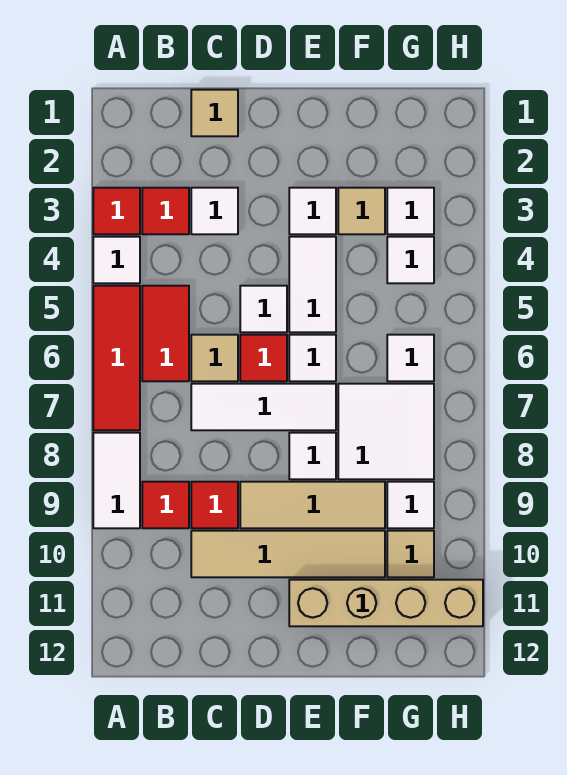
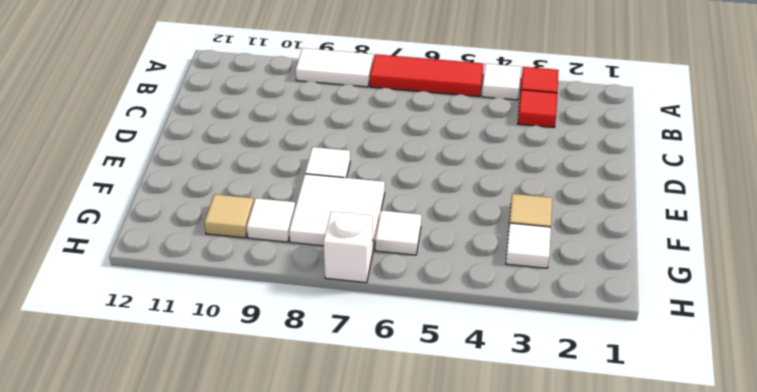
white brick H7 level 1 -> none
none -> red tile B5:B6 level 1
none -> red tile B9 level 1
none -> tan tile C1 level 1

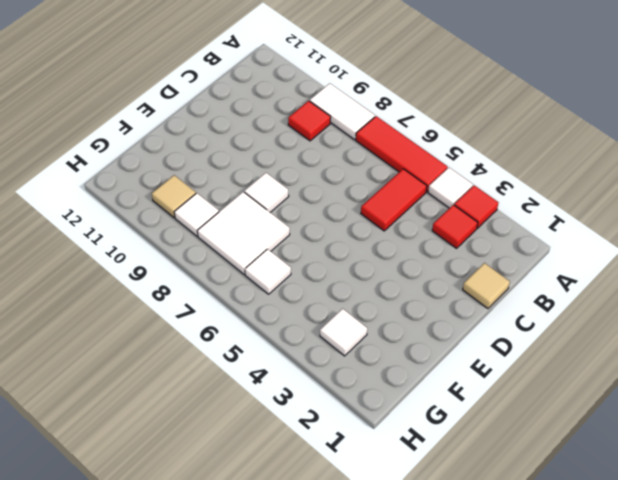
red tile B5:C5 level 1 -> red tile B5:B6 level 1
none -> white tile C3 level 1
none -> tan tile C6 level 1
none -> white tile C7:E7 level 1

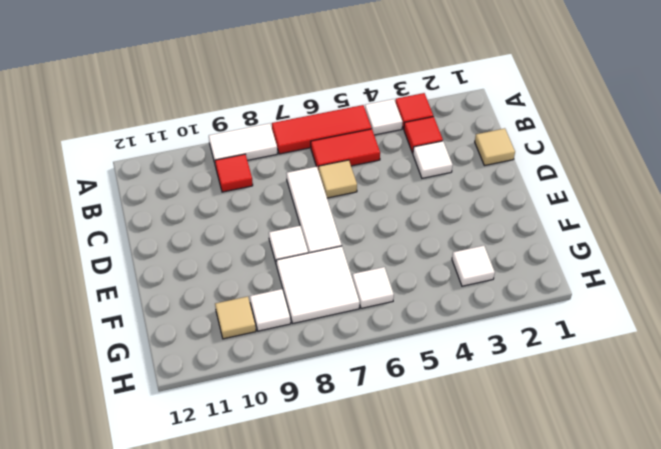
none -> red tile C9 level 1
none -> tan tile C10:F10 level 1
none -> white tile D5 level 1

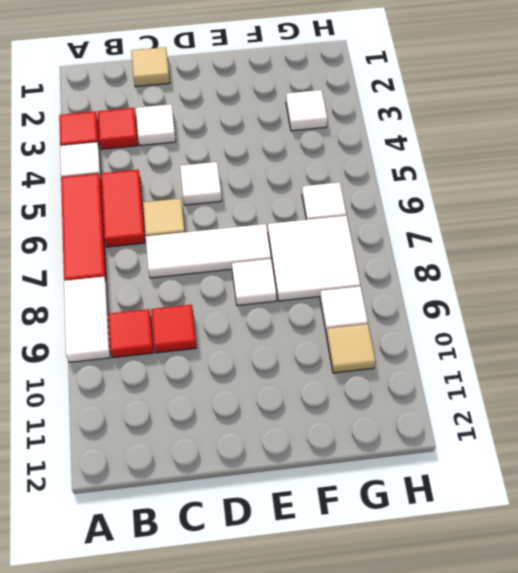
none -> tan tile C10:F10 level 1
none -> red tile D6 level 1
none -> tan tile D9:F9 level 1

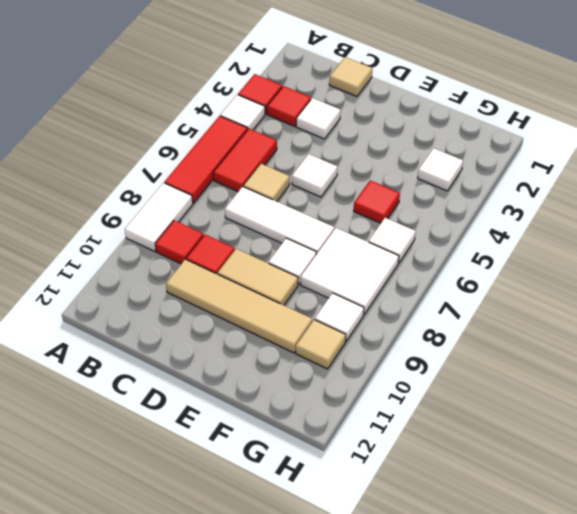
tan tile D9:E9 level 1 -> tan tile D9:F9 level 1
red tile F5 level 1 -> red tile D6 level 1
none -> white tile E3 level 1
none -> white tile E4:E5 level 1
none -> white tile E6 level 1

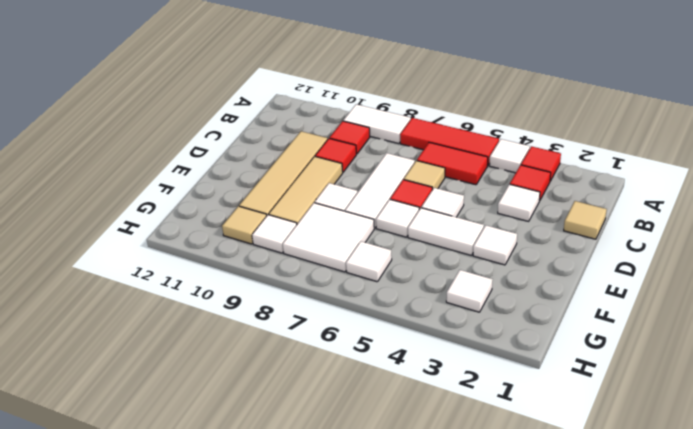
none -> tan brick E11:H11 level 1
none -> tan tile F3 level 1
none -> white tile G4 level 1

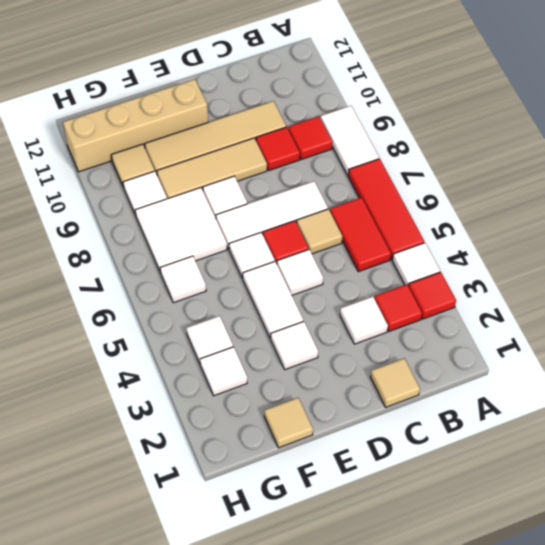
tan tile F1 level 1 -> tan tile F3 level 1

